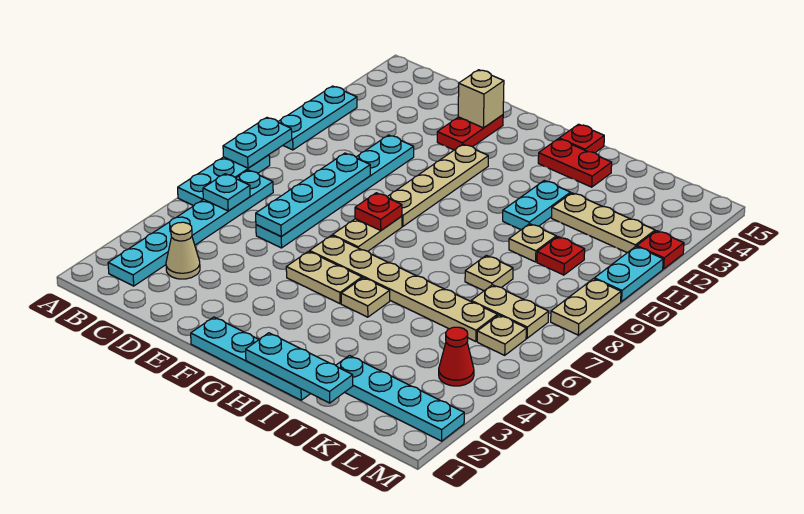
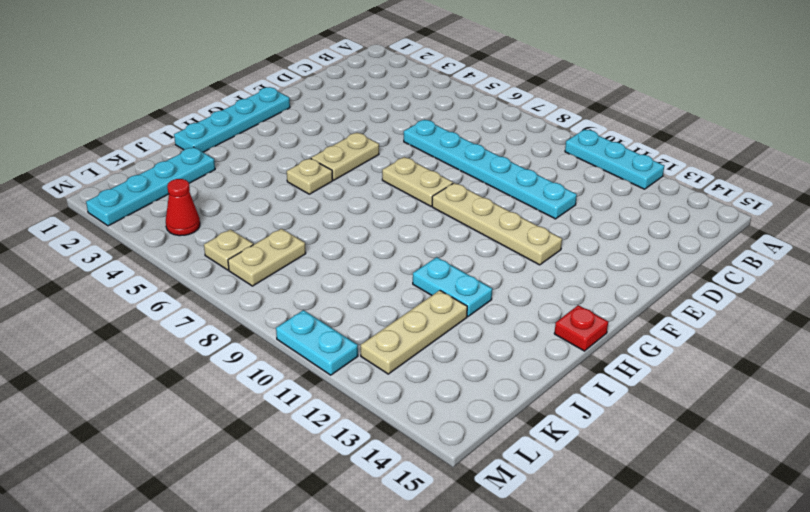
none -> cyan plate A6:A8 level 1
none -> cyan plate B2:B7 level 1
none -> tan cone C3 level 1
none -> red plate E13:E14 level 1

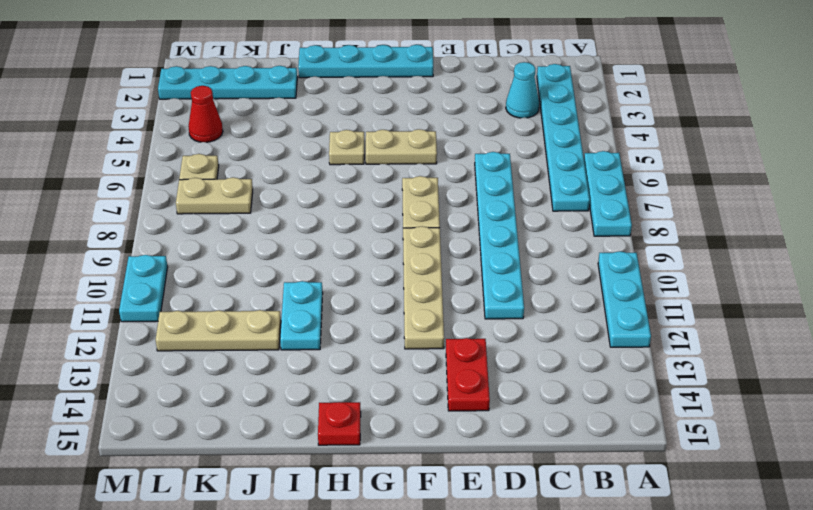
cyan cone C3 level 1 -> tan cone C3 level 1
none -> tan plate F6:K6 level 1
none -> red plate H14:I14 level 1
none -> tan plate J8 level 1
none -> tan plate J10 level 1

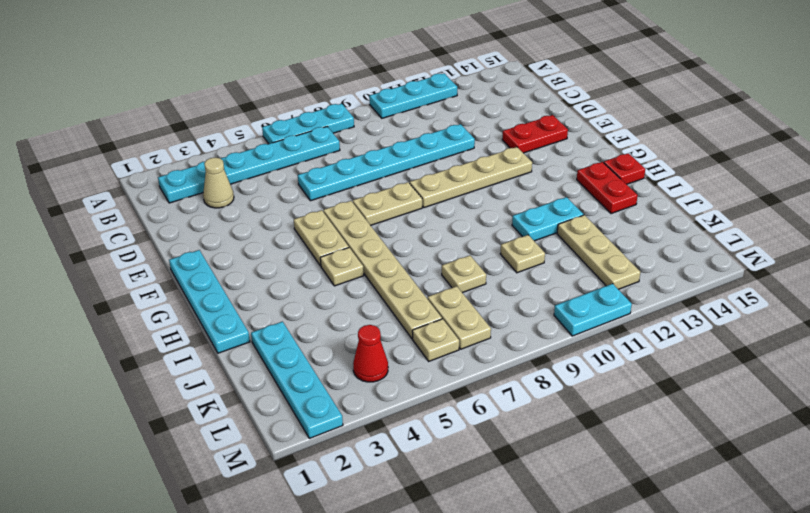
none -> red plate K10 level 1
none -> tan plate M8:M9 level 1
none -> red plate M12 level 1
none -> cyan plate A8:A9 level 2

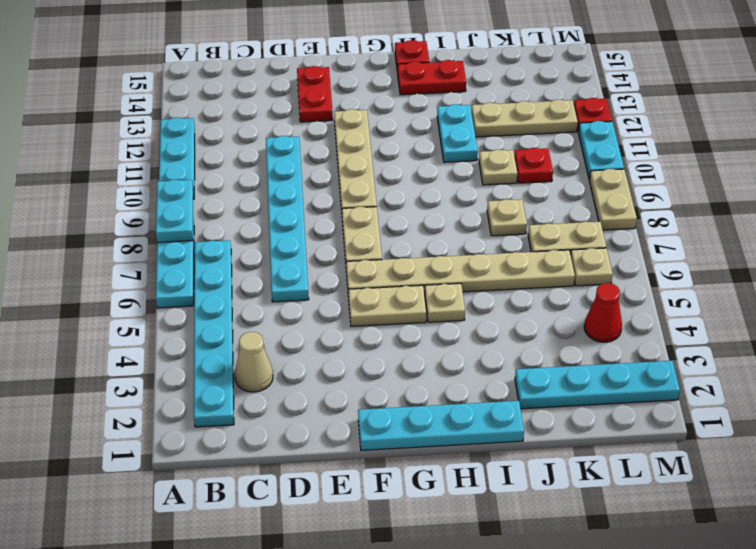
none -> cyan plate B6 level 2
none -> cyan plate D6:D9 level 2
none -> tan brick E14 level 2
none -> red plate F8 level 2

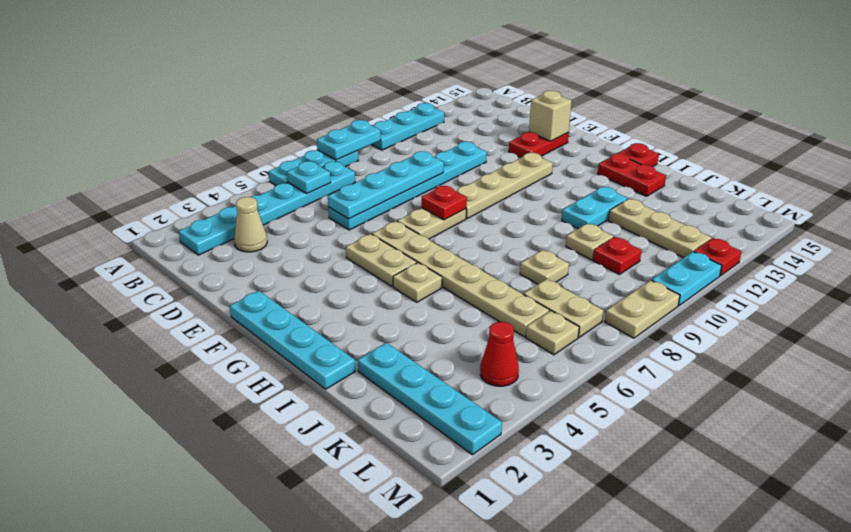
none -> cyan plate H1:J1 level 2

